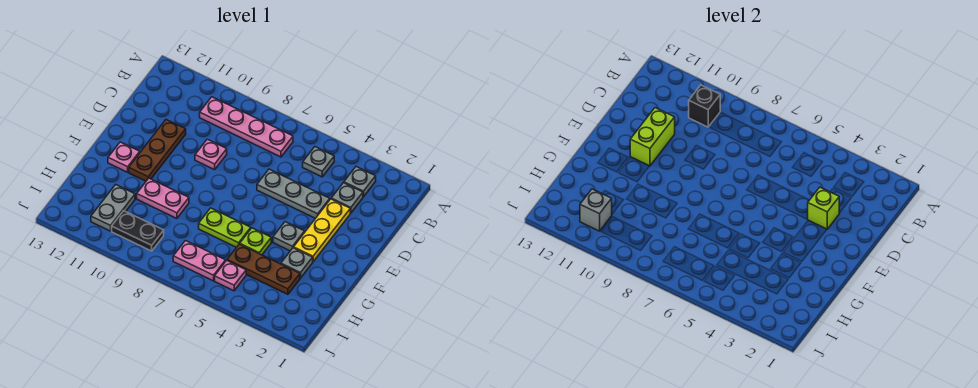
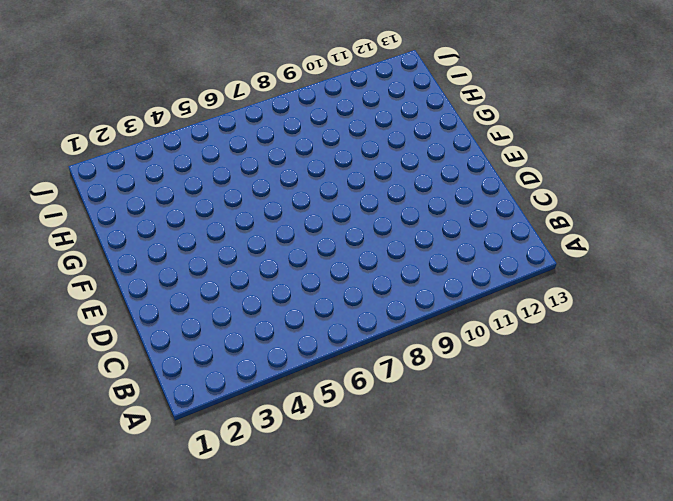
none -> grey plate B3 level 1
none -> grey plate B5 level 1
none -> pink plate B7:B10 level 1

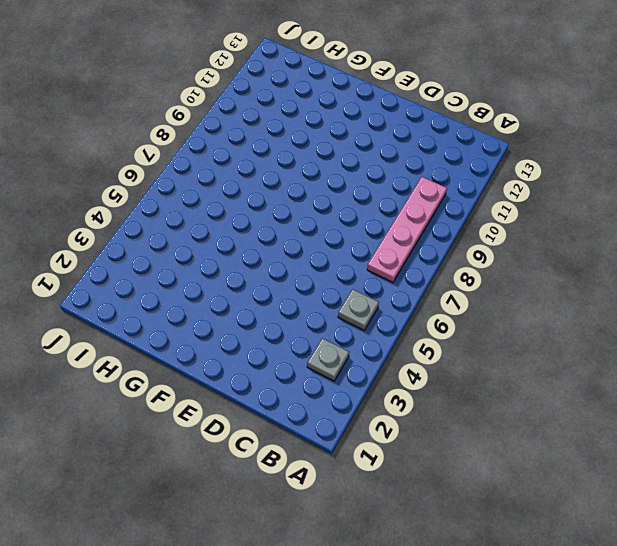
none -> grey plate C3 level 1
none -> yellow plate D3:F3 level 1
none -> grey plate D4:D6 level 1

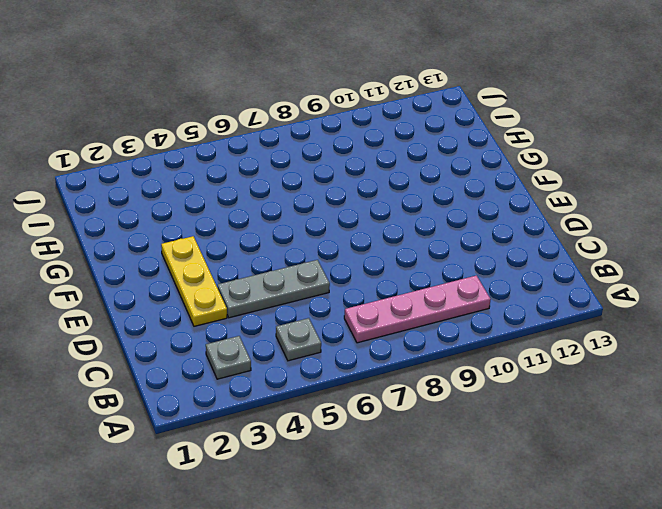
none -> grey plate C3 level 1
none -> pink plate D9 level 1
none -> brown plate D11:F11 level 1

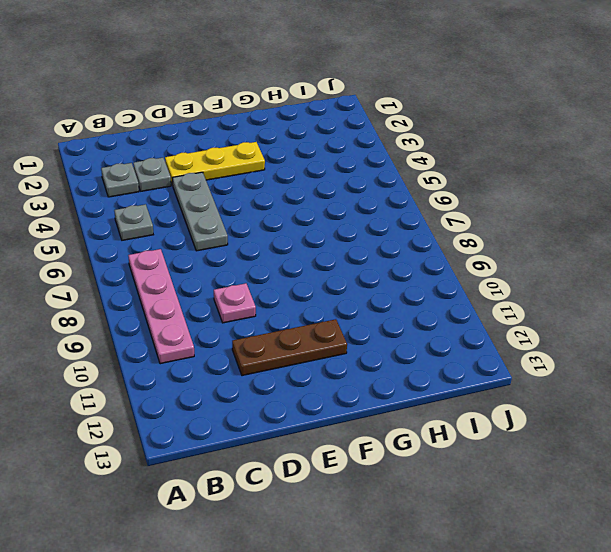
none -> grey plate F4 level 1
none -> pink plate F12 level 1
none -> grey plate G3 level 1

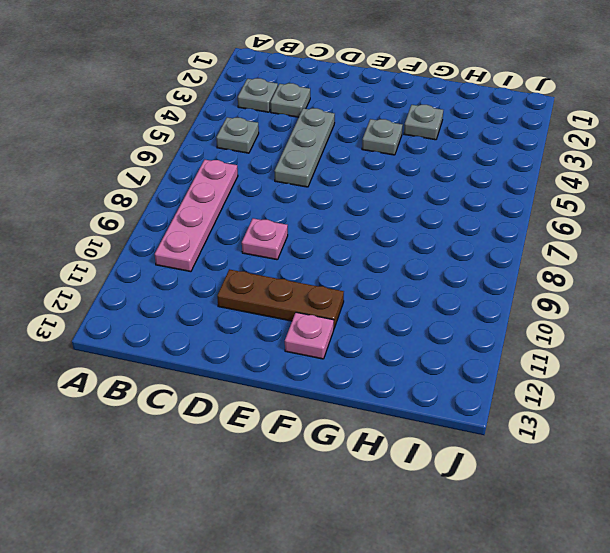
none -> yellow plate D3:F3 level 1
none -> lime plate G5 level 1
none -> lime plate G6:G7 level 1

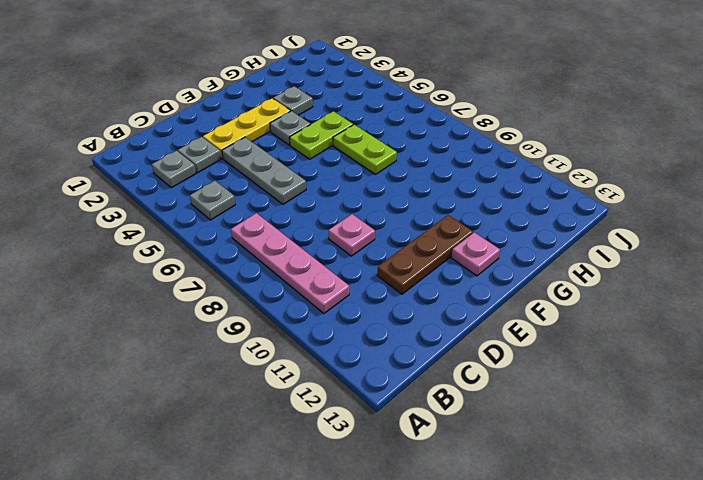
lime plate F5:G5 level 1 -> lime plate G5 level 1
none -> pink plate G9:G10 level 1
none -> brown plate H3:H5 level 1
none -> grey plate H11:I11 level 1

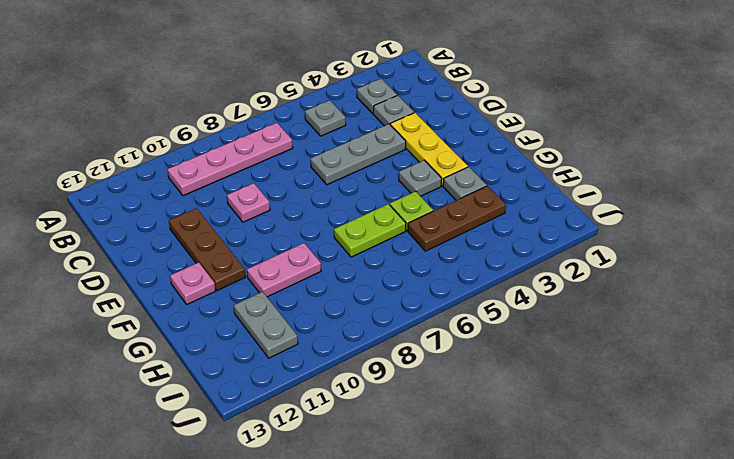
none -> pink plate I5 level 1
none -> pink plate I6:I7 level 1
none -> black plate I9:I10 level 1

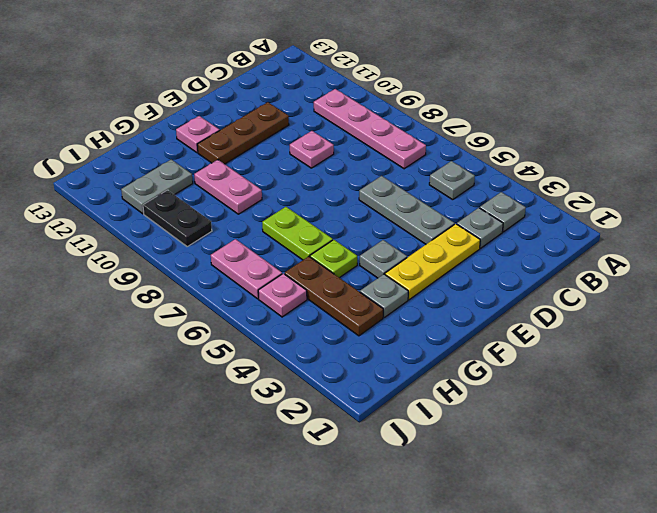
none -> black brick B10 level 2
none -> lime brick D3 level 2
none -> lime brick D11:E11 level 2

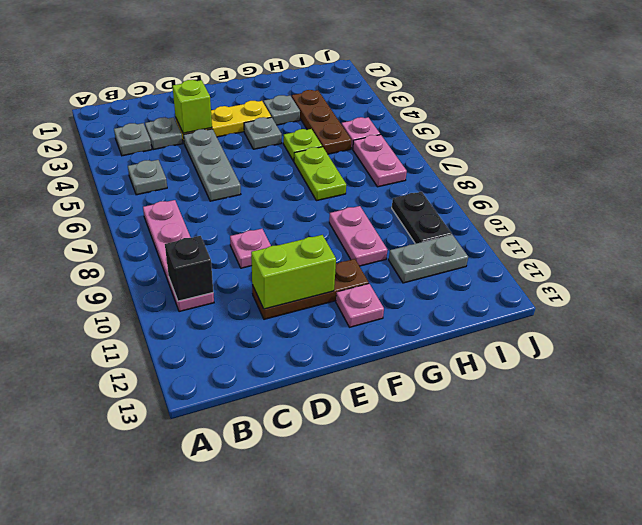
none -> grey brick I11 level 2

